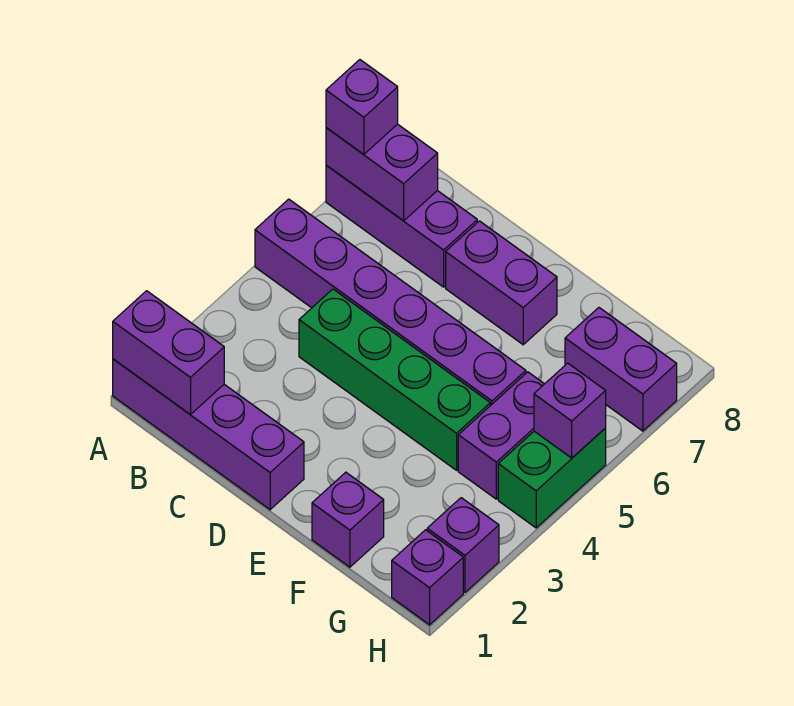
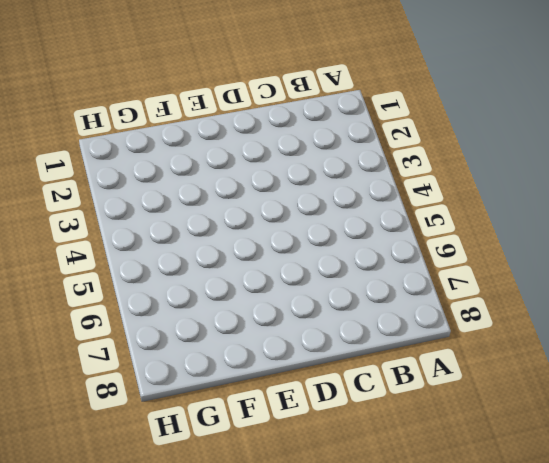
none -> purple brick A1:D1 level 1
none -> purple brick A5:F5 level 1
none -> purple brick A7:C7 level 1

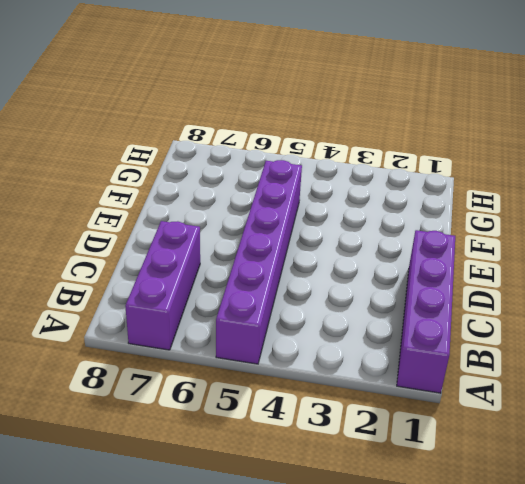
none -> green brick C4:F4 level 1
none -> purple brick D7:E7 level 1
none -> purple brick F1 level 1

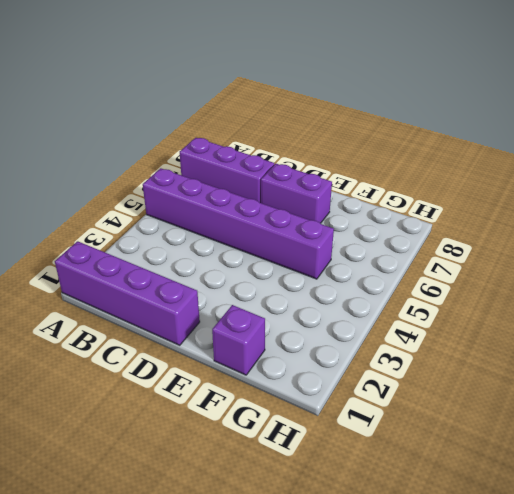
none -> green brick C4:F4 level 1
none -> purple brick G4:G5 level 1
none -> purple brick G7:H7 level 1

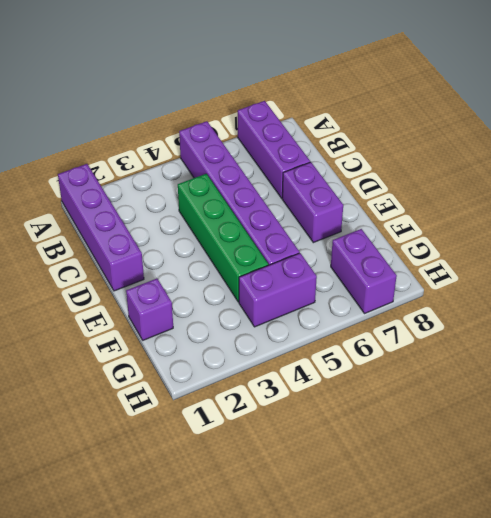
none -> purple brick H1 level 1
none -> purple brick H2 level 1
none -> green brick H4:H5 level 1

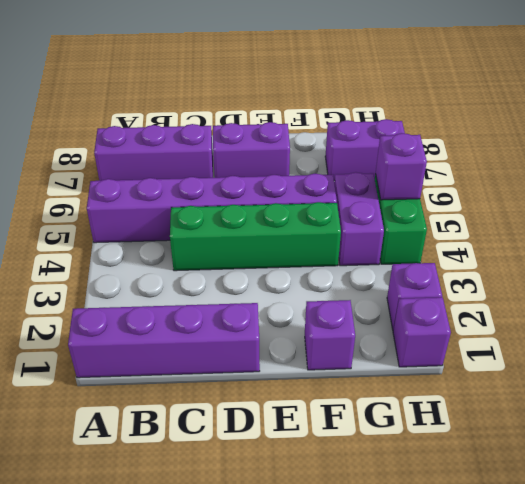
none -> purple brick A1:B1 level 2
none -> purple brick A7:B7 level 2
none -> purple brick A7 level 3

